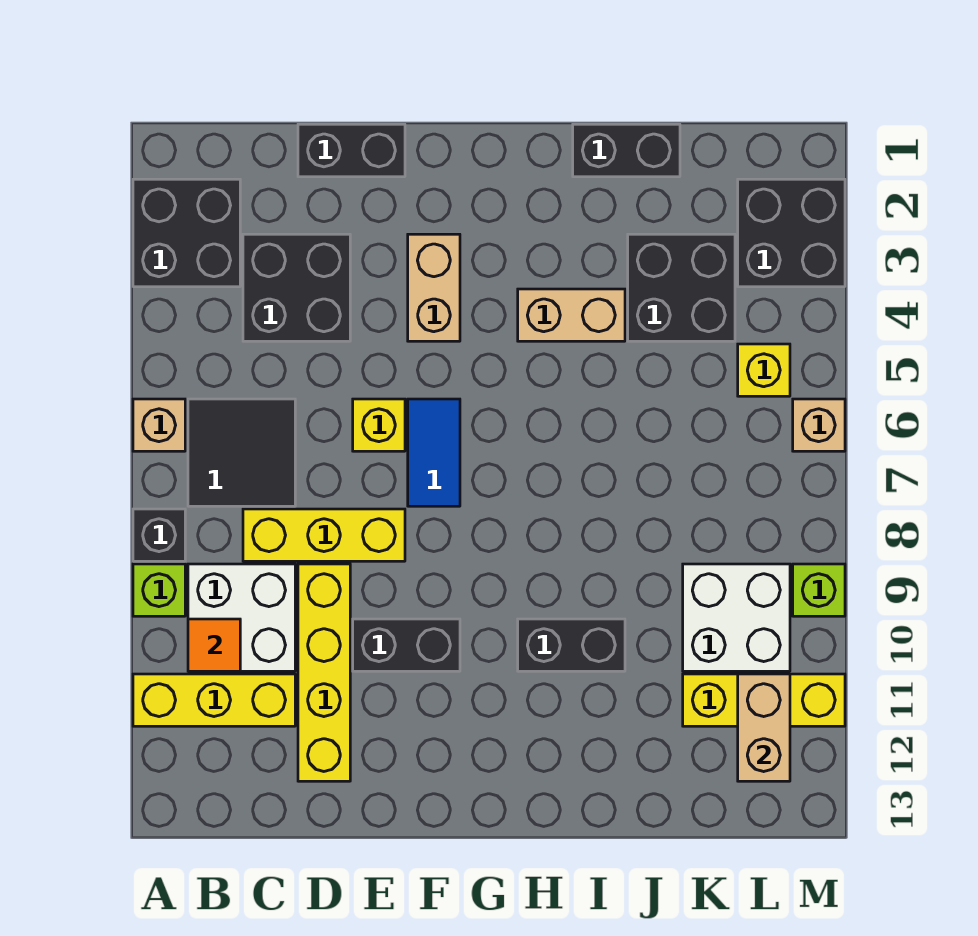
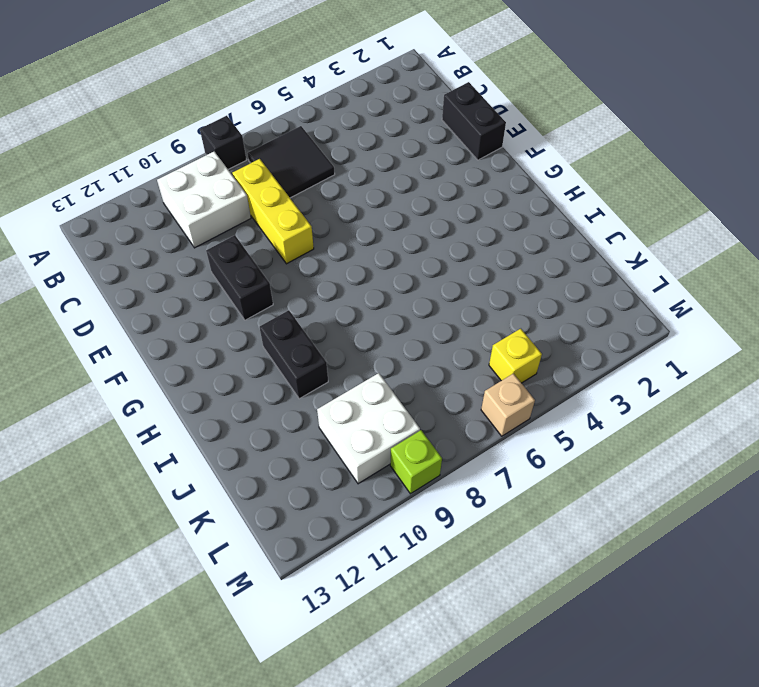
none -> black brick A2:B3 level 1
none -> tan brick A6 level 1
none -> lime brick A9 level 1

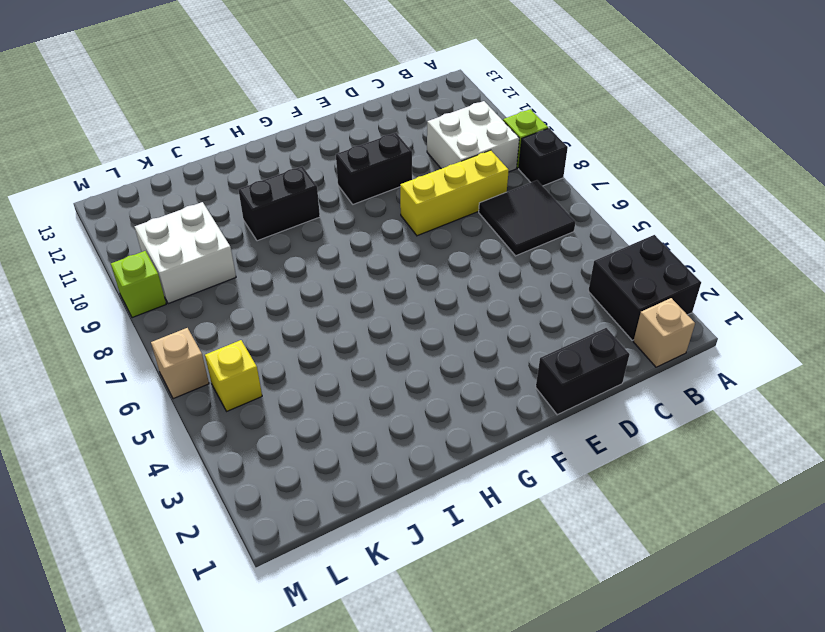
tan brick B1 level 1 -> tan brick A6 level 1
none -> yellow brick A11:C11 level 1
none -> black brick C3:D4 level 1
none -> yellow brick D9:D12 level 1

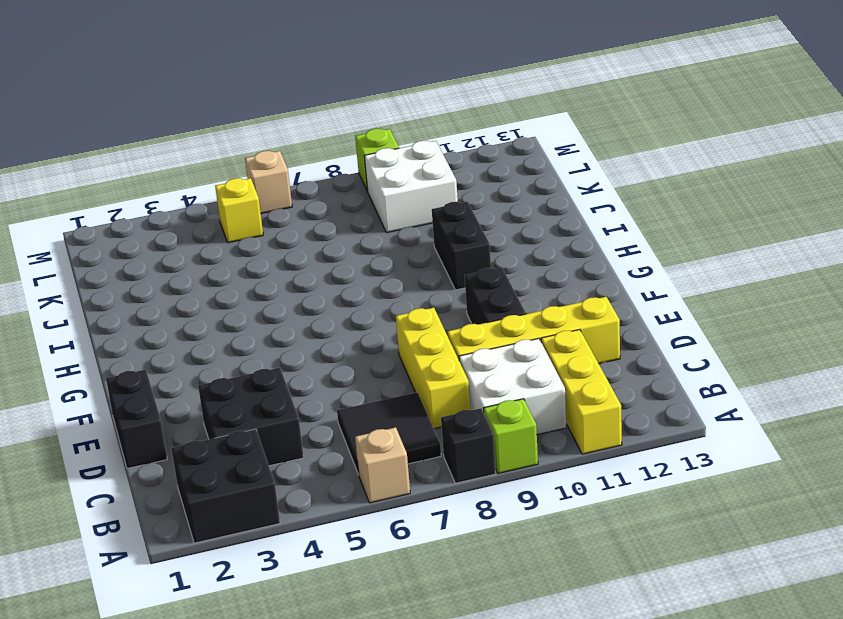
none -> yellow brick E6 level 1
none -> tan brick F3:F4 level 1
none -> blue tile F6:F7 level 1

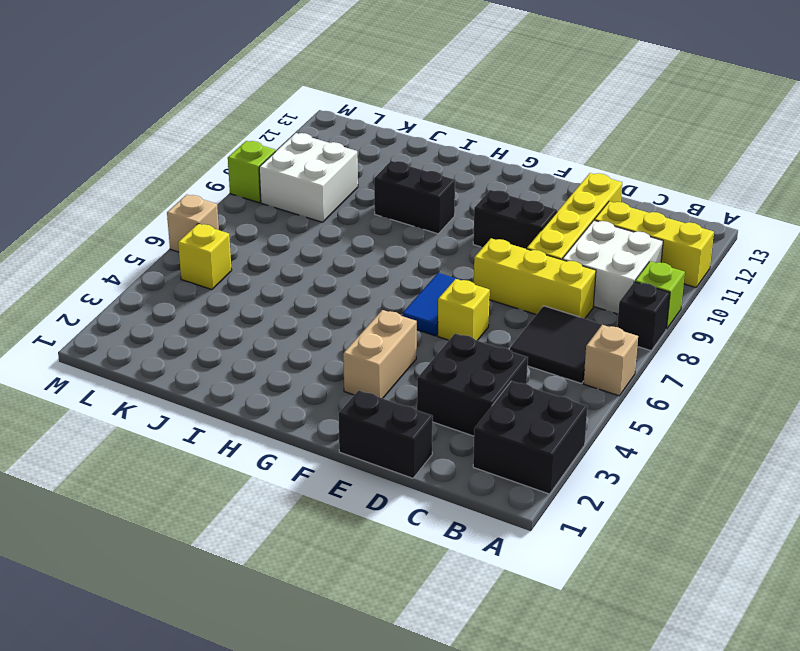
none -> tan brick H4:I4 level 1
none -> black brick I1:J1 level 1
none -> black brick J3:K4 level 1

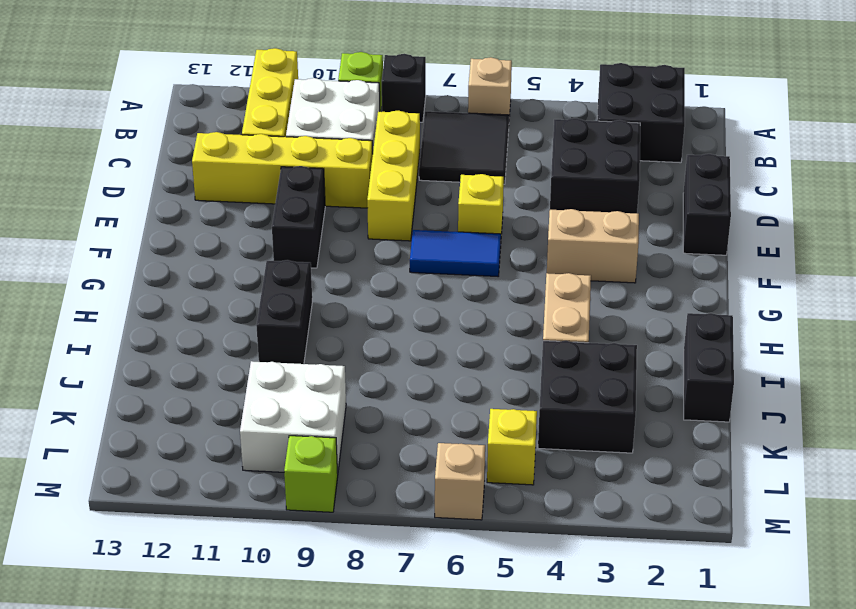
none -> yellow brick K11:M11 level 1
none -> black brick L2:M3 level 1
none -> orange tile B10 level 2

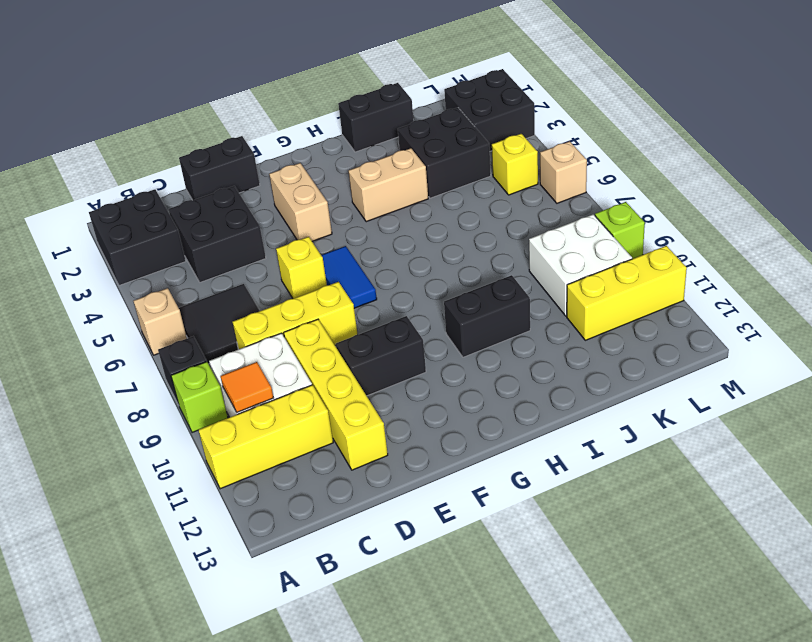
none -> tan brick L11:L12 level 2

